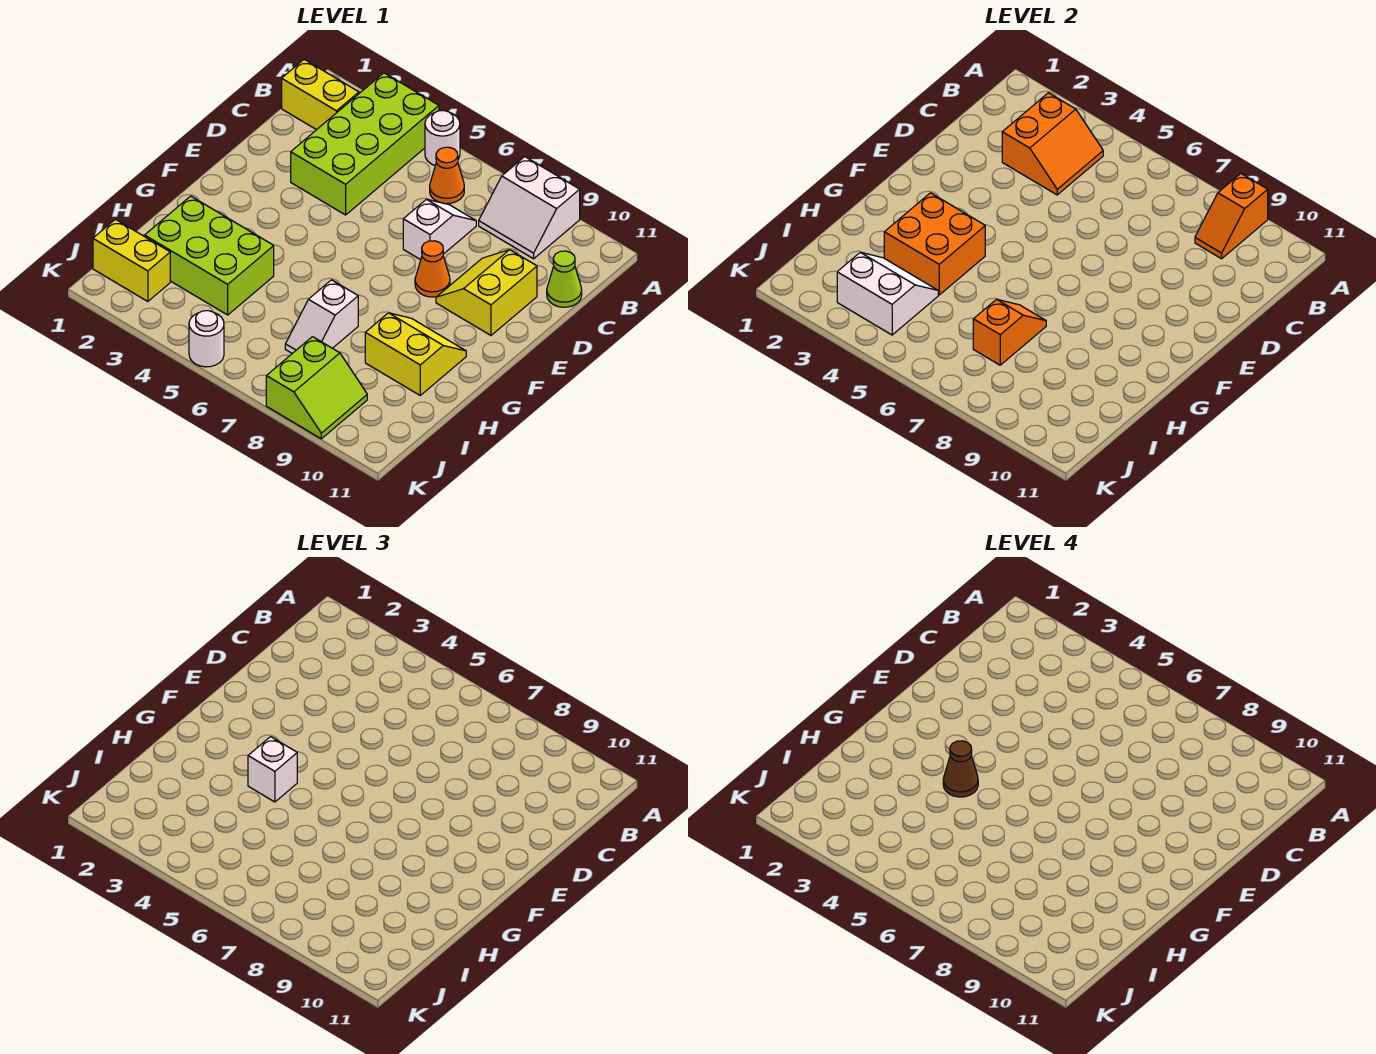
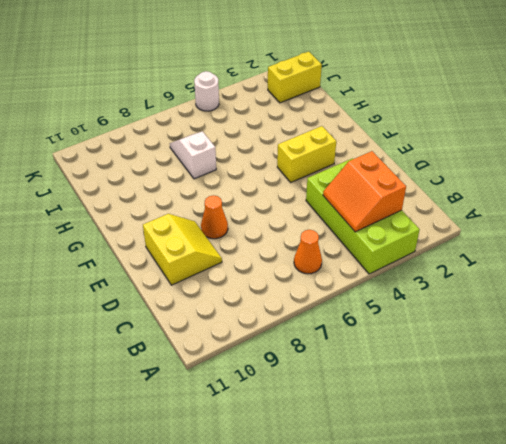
yellow brick F3:F4 level 1 -> yellow brick B1:B2 level 1
none -> white round brick A5 level 1
none -> white slope A8:B9 level 1 top A
none -> white slope C7:D7 level 1 top D

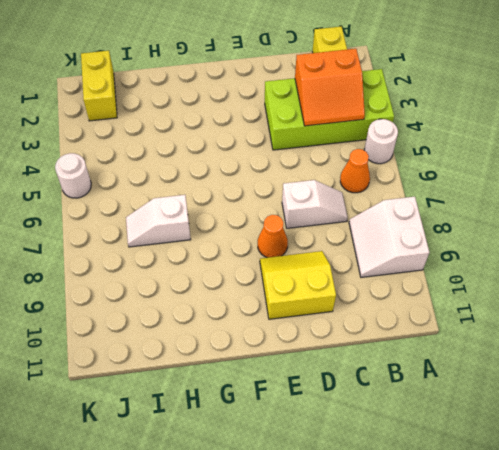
none -> lime cone C11 level 1
none -> yellow slope G9:H10 level 1 top H
none -> lime brick H2:I4 level 1

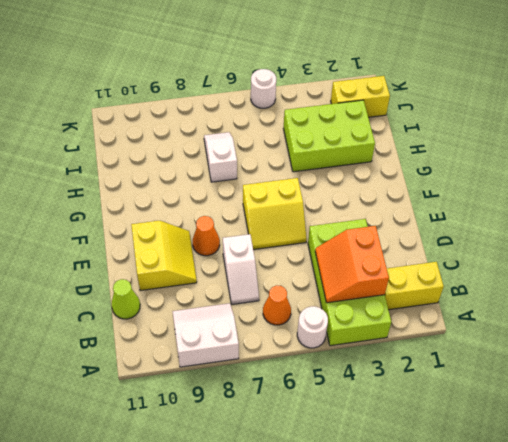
yellow slope E5:F6 level 1 top F -> yellow slope G9:H10 level 1 top H
none -> lime slope J8:K9 level 1 top 8
none -> orange slope A9:B9 level 2 top A
none -> orange brick G3:H4 level 2

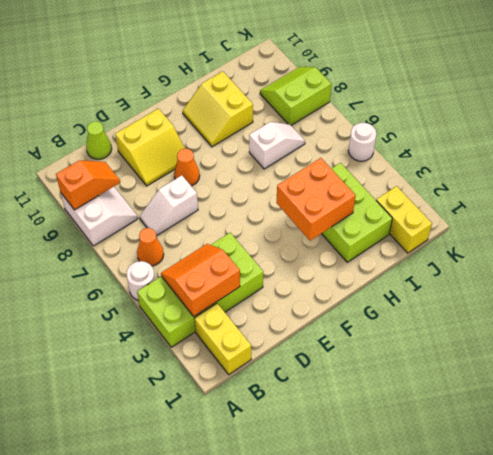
none -> orange slope H7:I7 level 2 top I
none -> white slope I3:J4 level 2 top J
none -> white brick G4 level 3

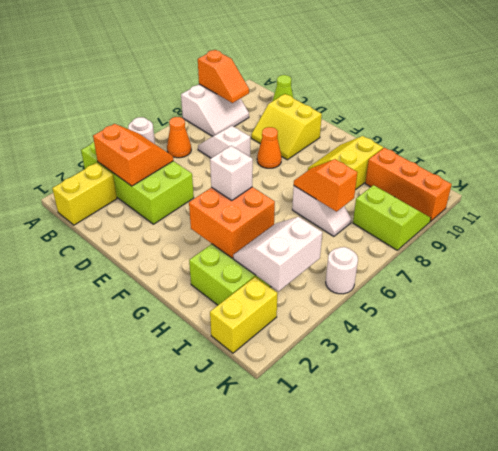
orange brick I10:K10 level 1 -> none
none -> brown cone G4 level 4

